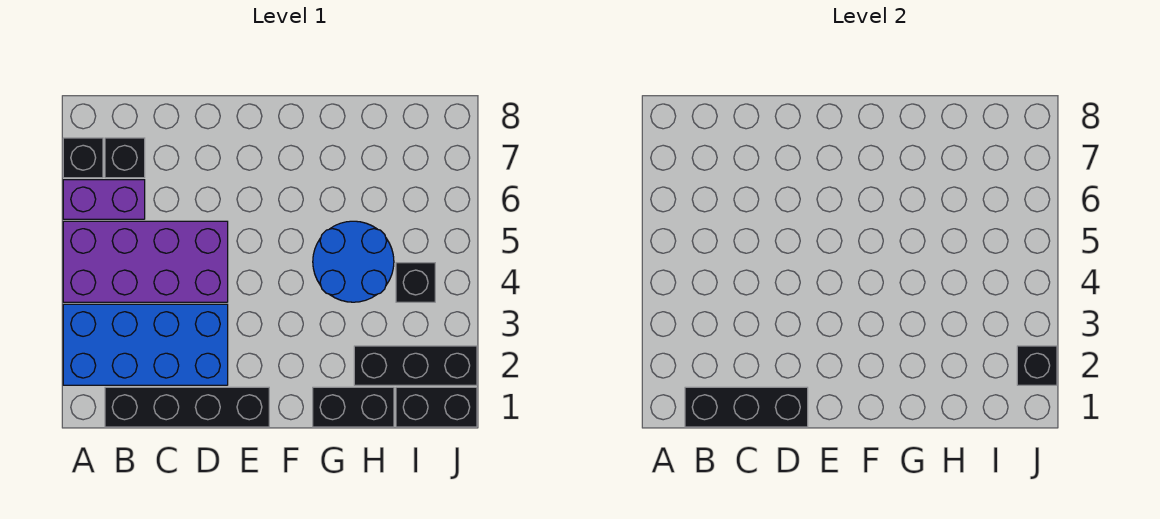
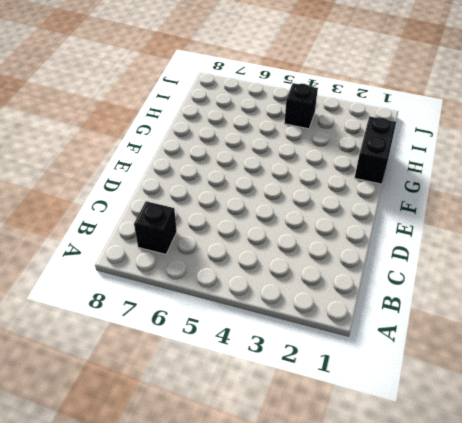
none -> blue brick A2:D3 level 1
none -> purple brick A4:D5 level 1
none -> purple brick A6:B6 level 1

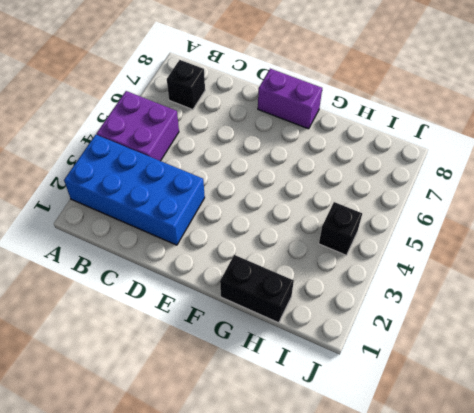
purple brick A4:B5 level 1 -> purple brick A4:D5 level 1
purple brick E8:F8 level 1 -> purple brick A6:B6 level 1
none -> black brick A7 level 1
none -> black brick B1:E1 level 1
none -> blue round brick G4:H5 level 1

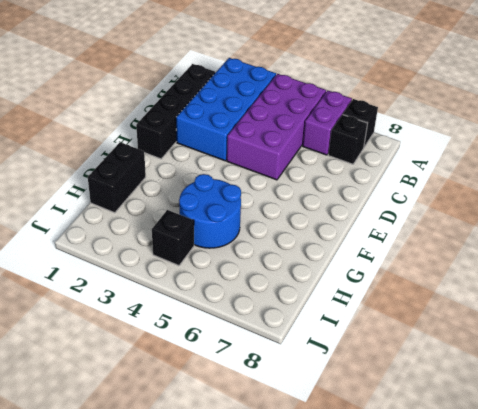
none -> black brick H2:J2 level 1
none -> black brick I1:J1 level 1
none -> black brick B1:D1 level 2

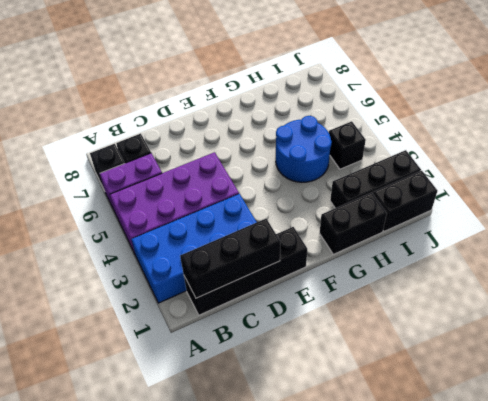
none -> black brick J2 level 2

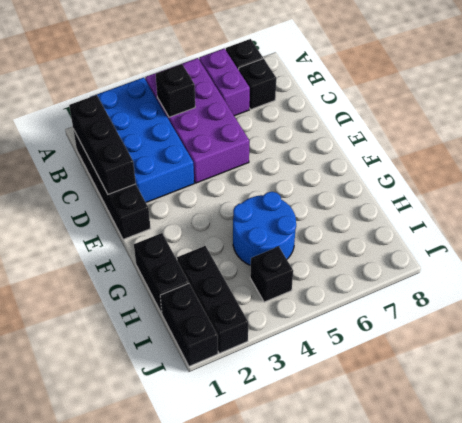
black brick B4 level 2 -> black brick J2 level 2

